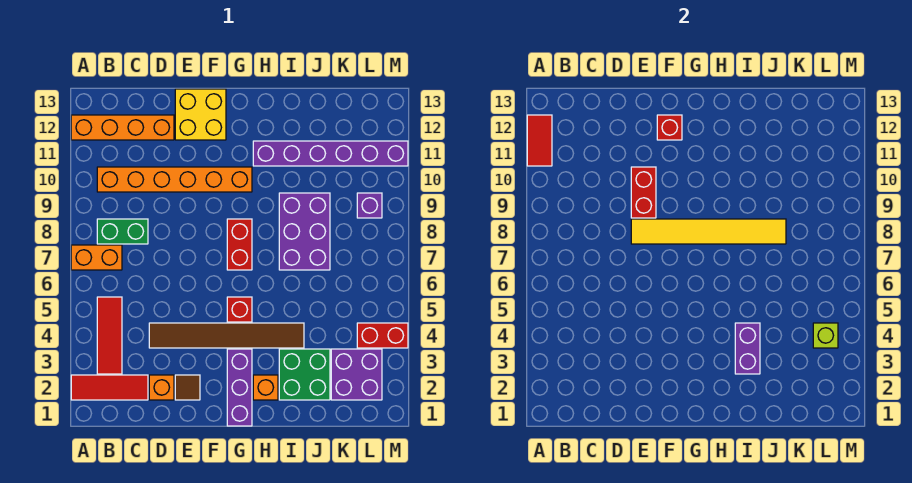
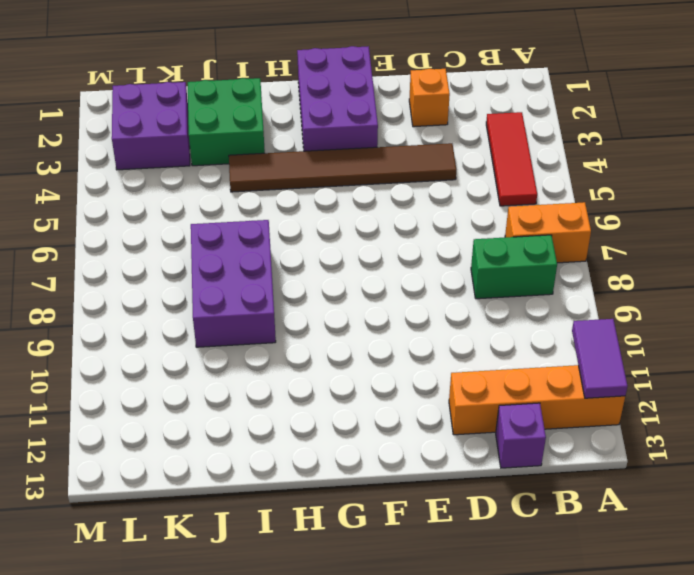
purple tile A11:A12 level 2 -> red tile A11:A12 level 2
purple brick C13 level 1 -> purple brick L9 level 1
purple brick F1:G3 level 1 -> purple brick G1:G3 level 1
none -> red tile A2:C2 level 1
none -> orange brick B10:G10 level 1
none -> brown tile E2 level 1

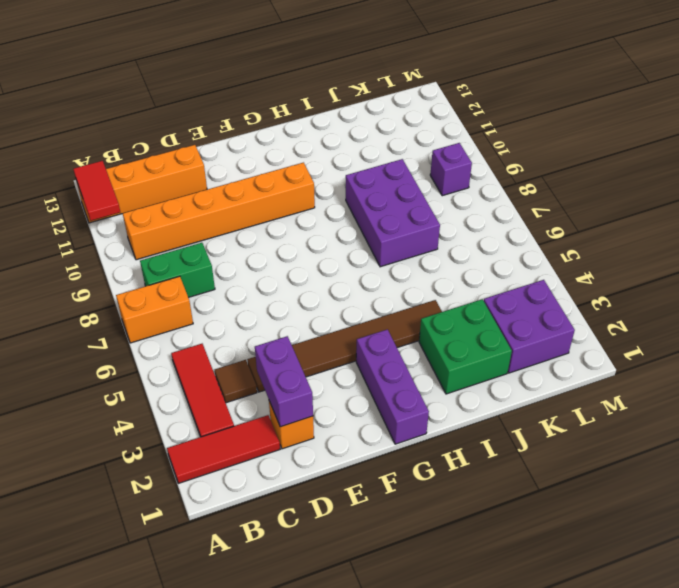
brown tile C4 level 1 -> brown tile E2 level 1
purple brick D2:D3 level 2 -> purple brick I3:I4 level 2
none -> yellow brick E12:F13 level 1
none -> red brick G5 level 1
none -> red brick G7:G8 level 1

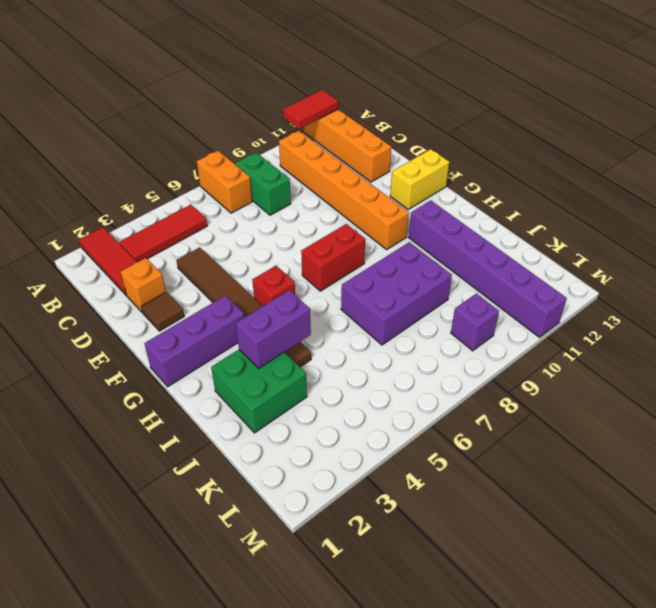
yellow brick F12:F13 level 1 -> yellow brick E12:F13 level 1
none -> orange brick H2 level 1
none -> purple brick K2:L3 level 1
none -> red brick L4:M4 level 1

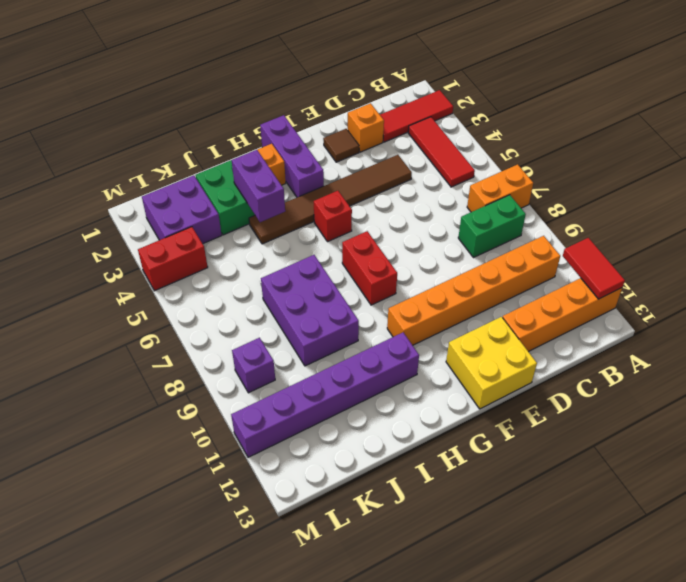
none -> yellow tile E8:J8 level 2
none -> red brick E9:E10 level 2
none -> red brick F12 level 2

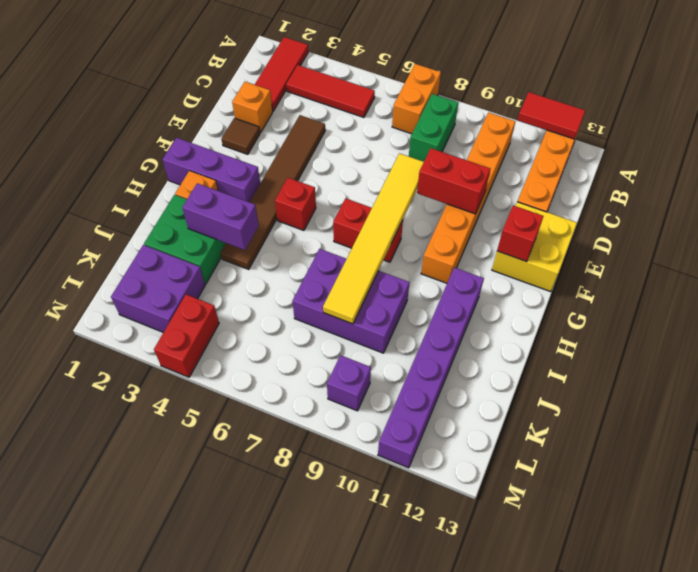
none -> lime brick L4 level 2

